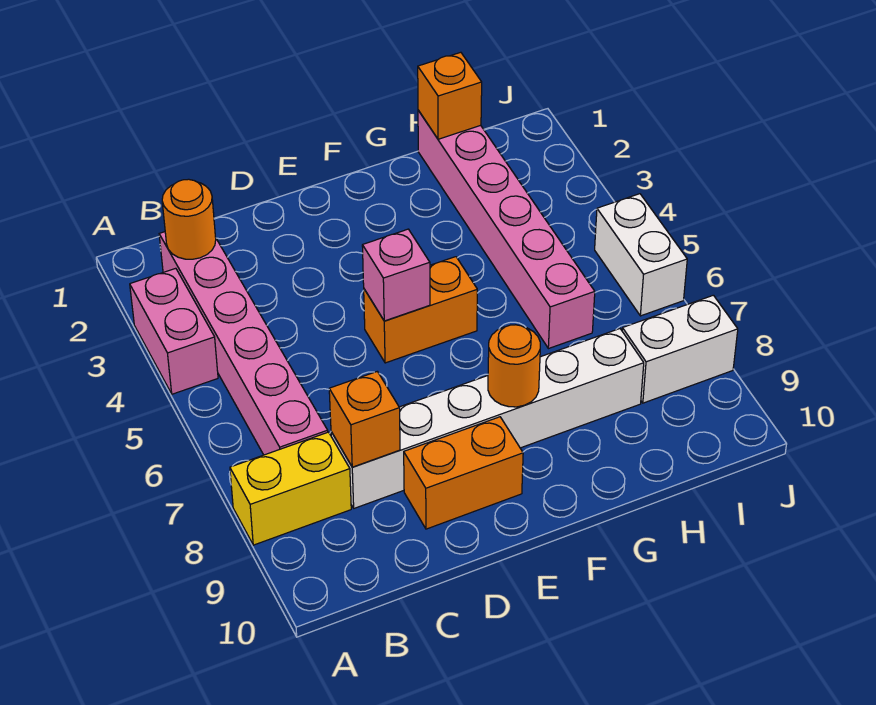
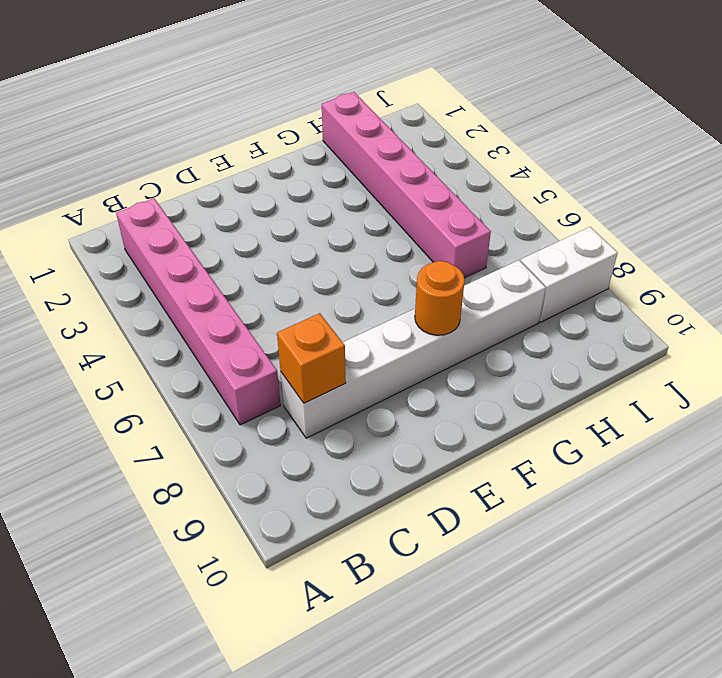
none -> pink brick A3:A4 level 1
none -> yellow brick A8:B8 level 1
none -> orange brick D9:E9 level 1

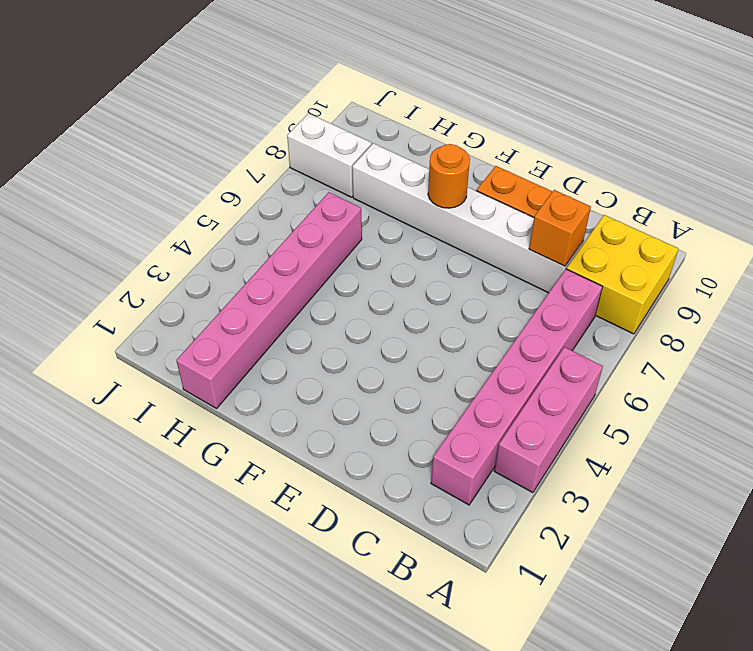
pink brick A3:A5 level 1 -> pink brick A3:A4 level 1
yellow brick A8:B9 level 1 -> yellow brick A8:B8 level 1
none -> orange brick E5:F5 level 1
none -> white brick J5:J6 level 1
none -> orange round brick B2 level 2

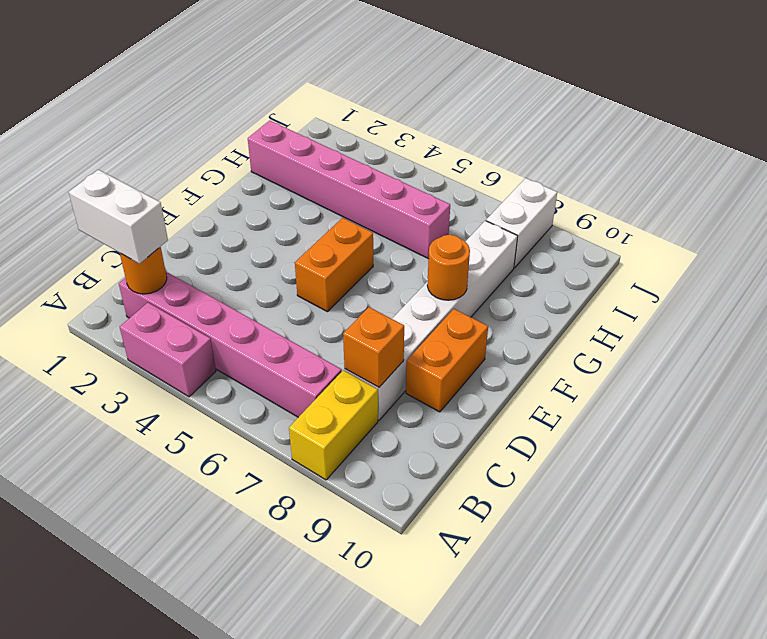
white brick B1:B2 level 3 -> white brick J5:J6 level 1
none -> pink brick E5 level 2
none -> orange brick H1 level 2

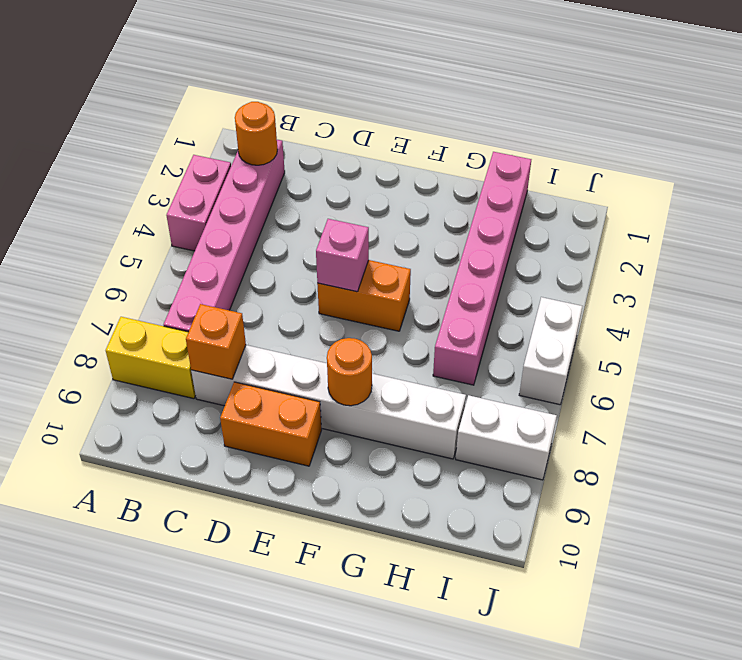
none -> orange brick H1 level 2

